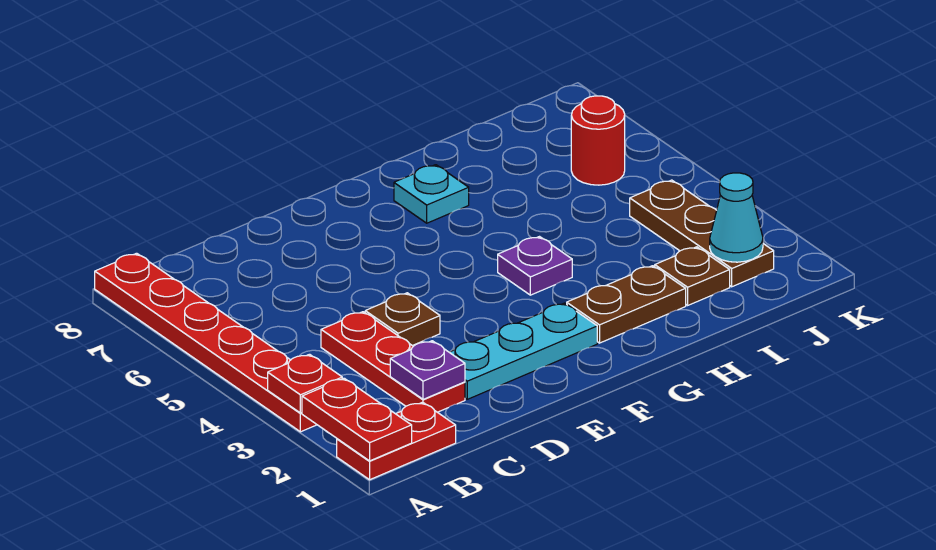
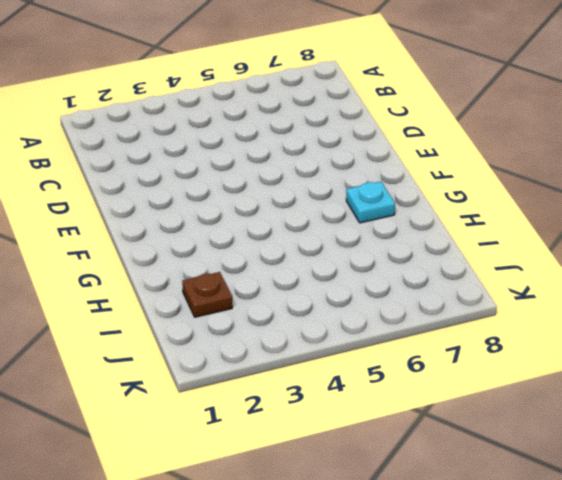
none -> red plate A1:B1 level 1
none -> red plate A3:A8 level 1
none -> red plate C2:C4 level 1

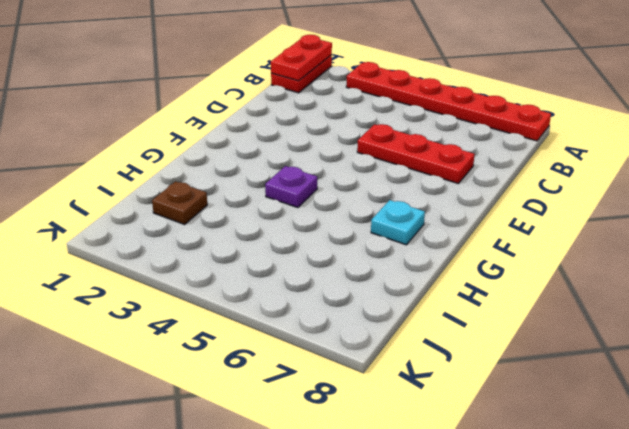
red plate A1:B1 level 2 -> red plate A1:A2 level 2
red plate D5:D7 level 1 -> red plate C2:C4 level 1
none -> cyan plate D2:F2 level 1
none -> brown plate D4 level 1
none -> brown plate G2:H2 level 1

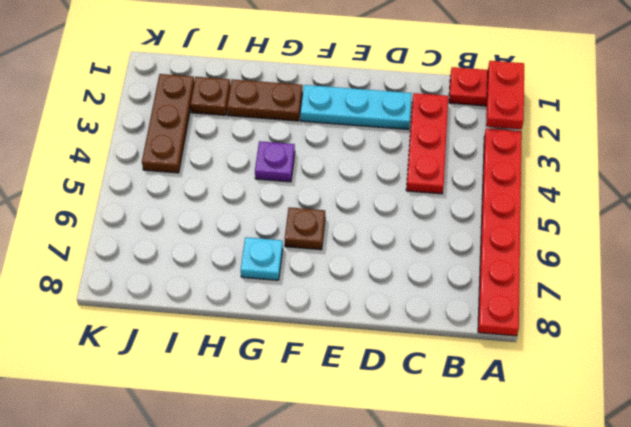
brown plate F6 level 1 -> brown plate D4 level 1
none -> red round brick J6 level 1
none -> red plate A3 level 2
none -> purple plate C2 level 2

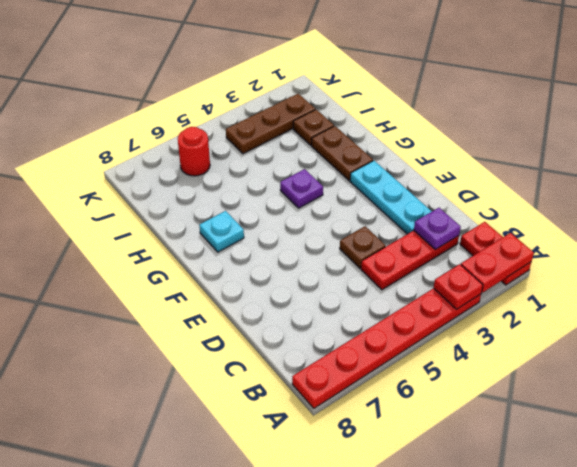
none -> cyan cone J2 level 2

